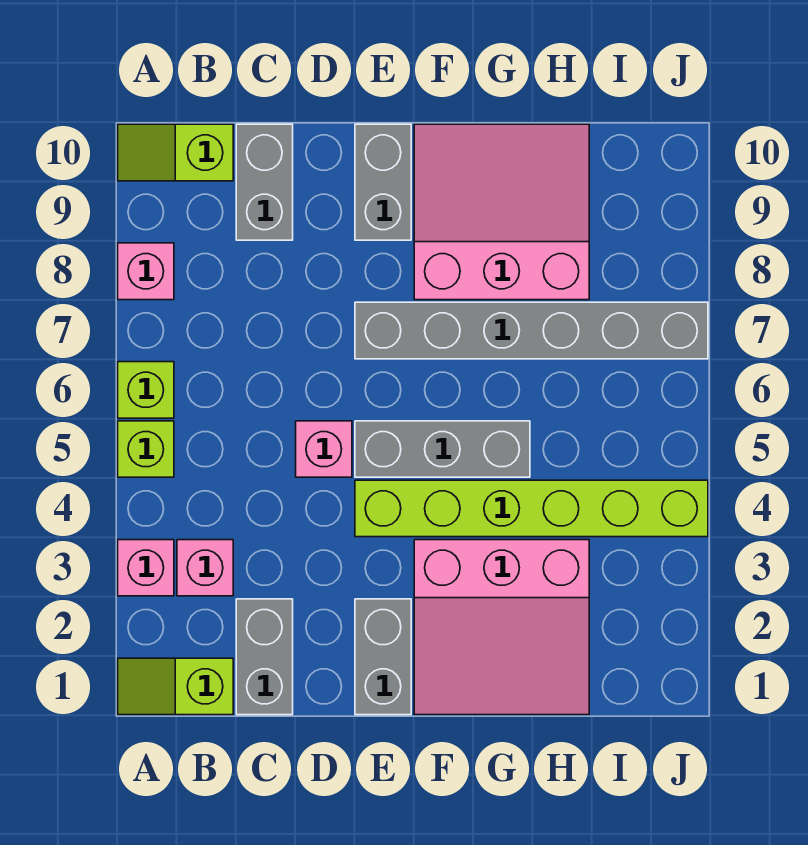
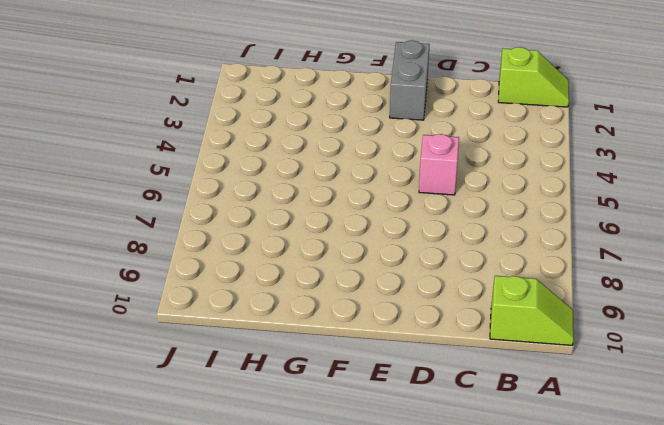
none -> pink brick A3 level 1
none -> lime brick A5 level 1
none -> lime brick A6 level 1

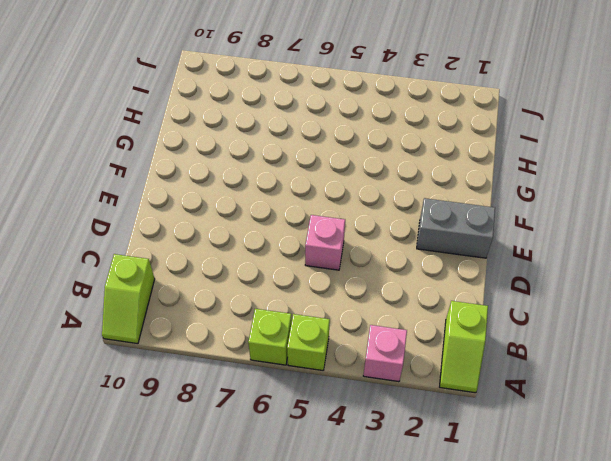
none -> pink brick A8 level 1
none -> pink brick B3 level 1
none -> grey brick C1:C2 level 1

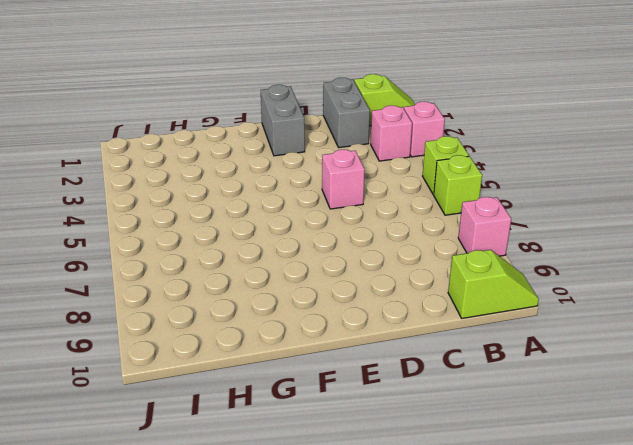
none -> grey brick C9:C10 level 1
none -> lime brick E4:J4 level 1
none -> grey brick E5:G5 level 1

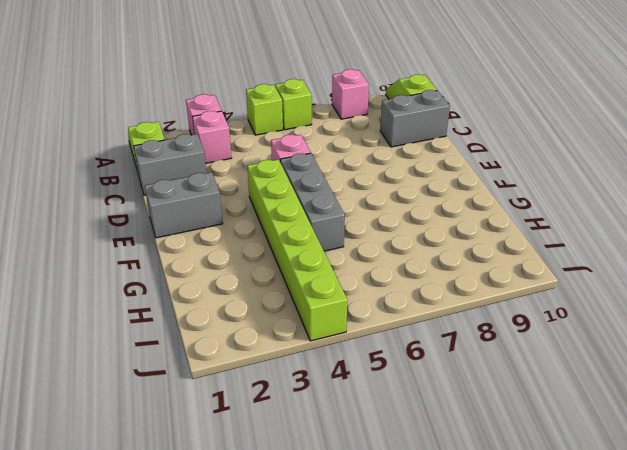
none -> grey brick E7:J7 level 1
none -> grey brick E9:E10 level 1
none -> pink slope F1:H3 level 1 top 3

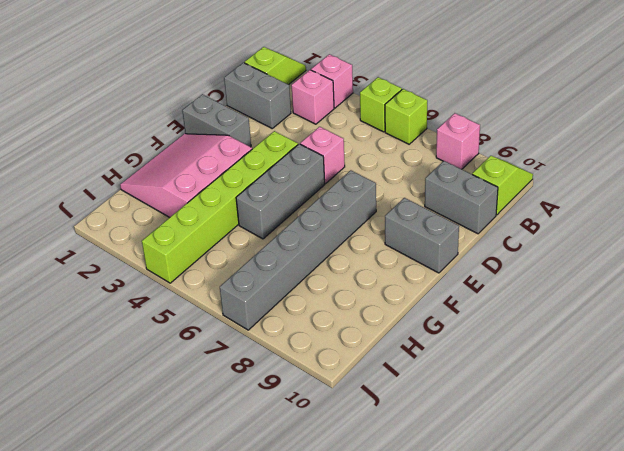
none -> pink slope F8:H10 level 1 top 8

